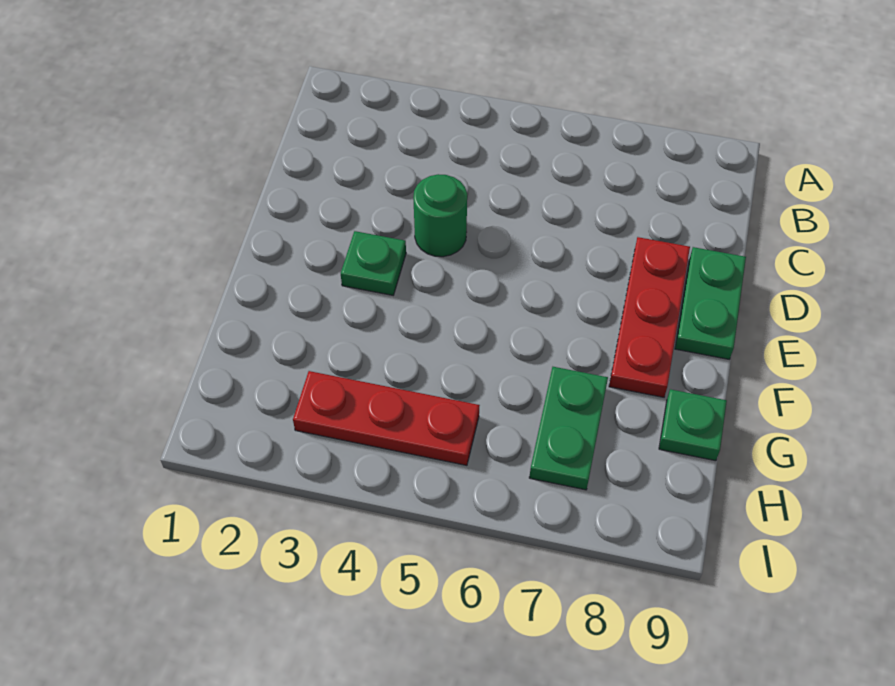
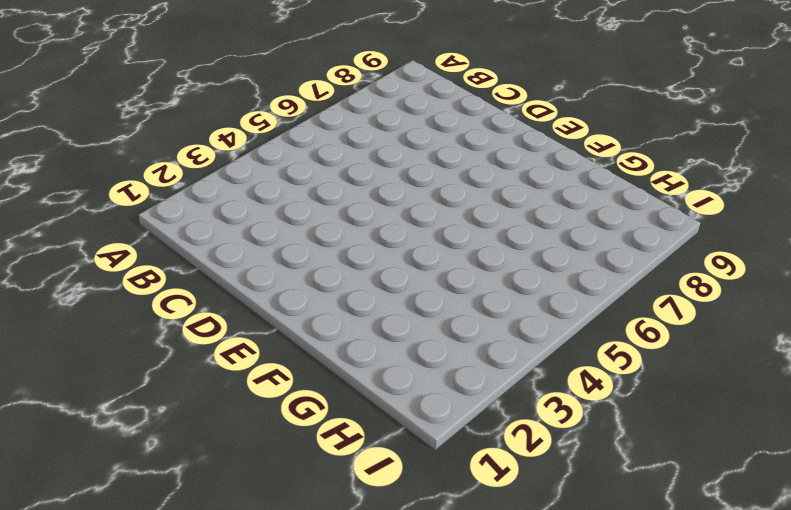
none -> green round brick D4 level 1
none -> red plate D8:F8 level 1

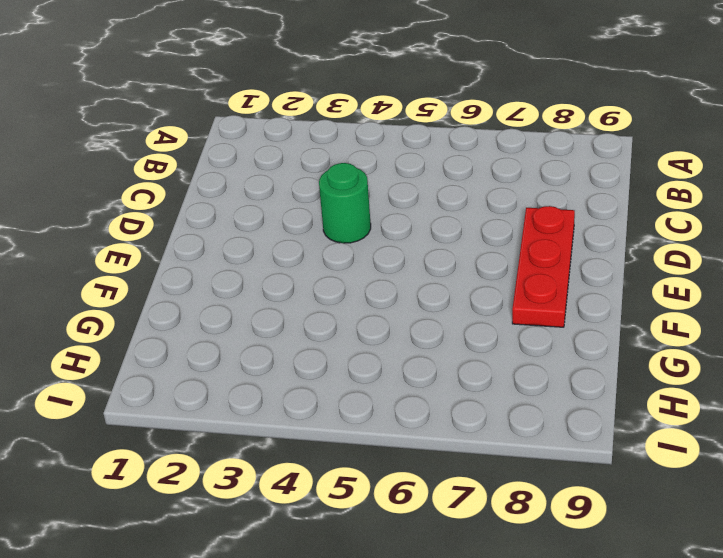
none -> green plate D9:E9 level 1
none -> green plate E3 level 1

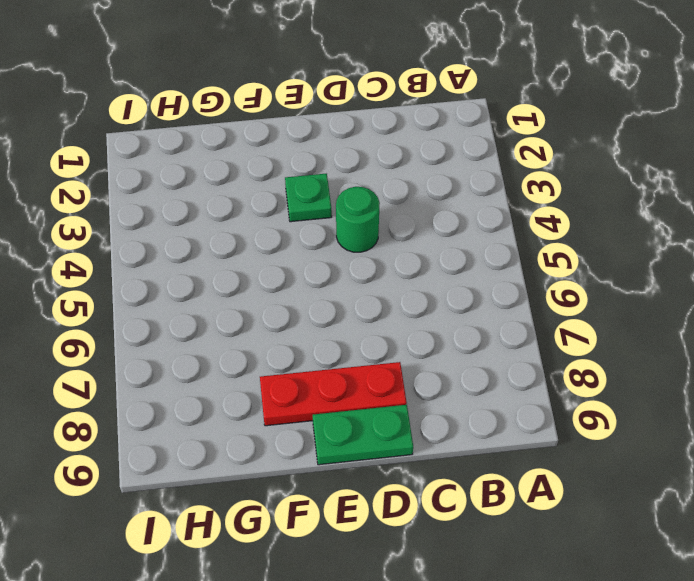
none -> green plate G7:H7 level 1
none -> green plate G9 level 1

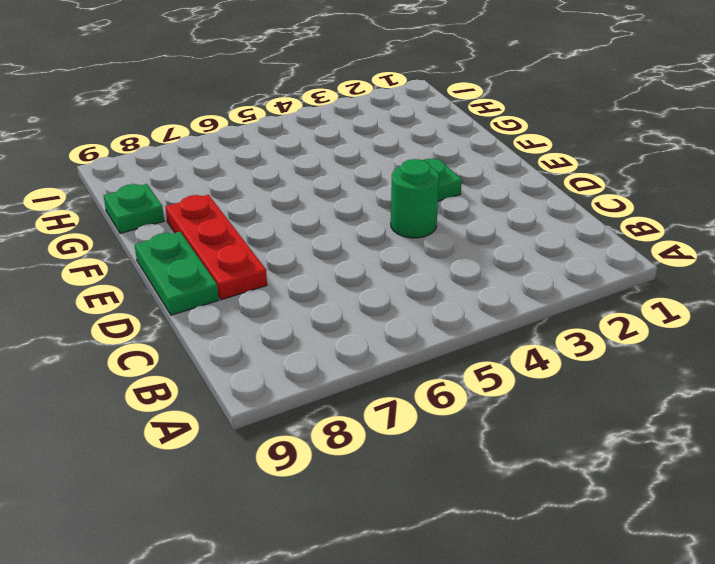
none -> green plate G7:H7 level 1
none -> red plate H3:H5 level 1

